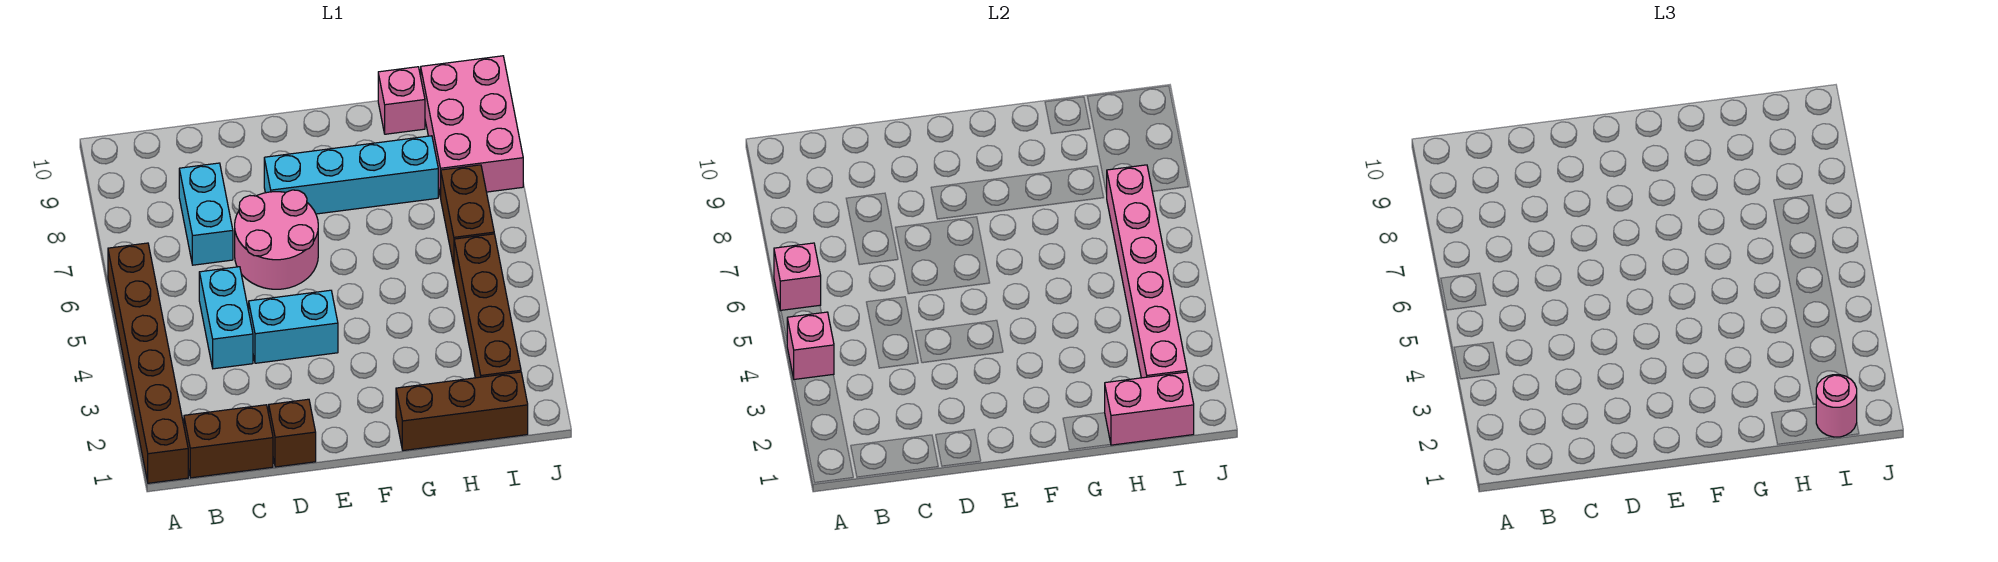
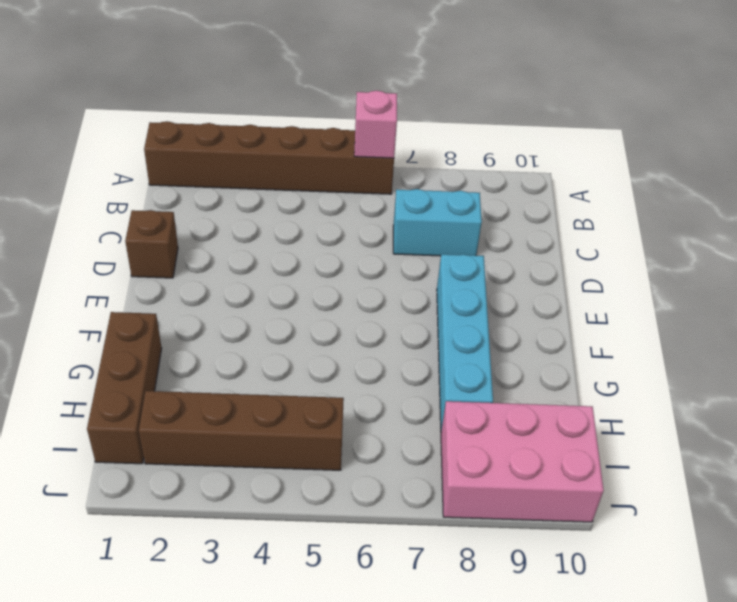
none -> brown brick B1:C1 level 1
none -> cyan brick C4:C5 level 1
none -> cyan brick D4:E4 level 1

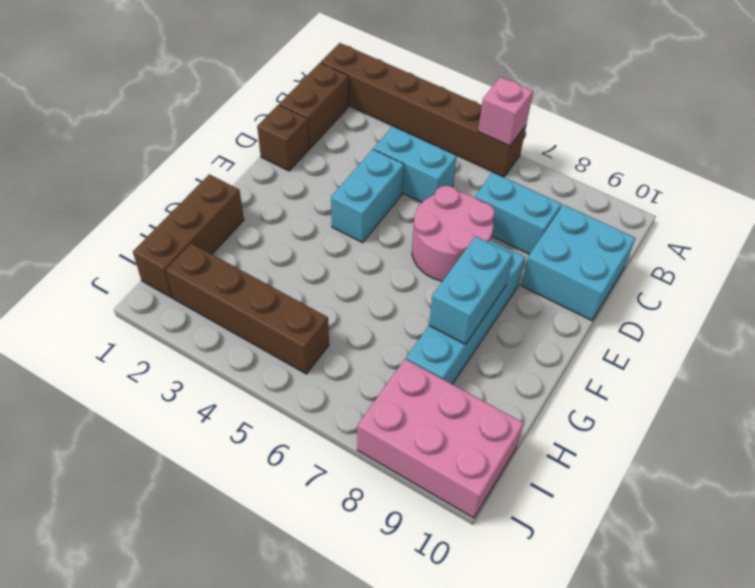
cyan brick C9:D10 level 1 -> none
cyan brick F8:G8 level 2 -> none
none -> pink brick H10 level 1
none -> brown brick I6:I7 level 1
none -> pink brick A4 level 2

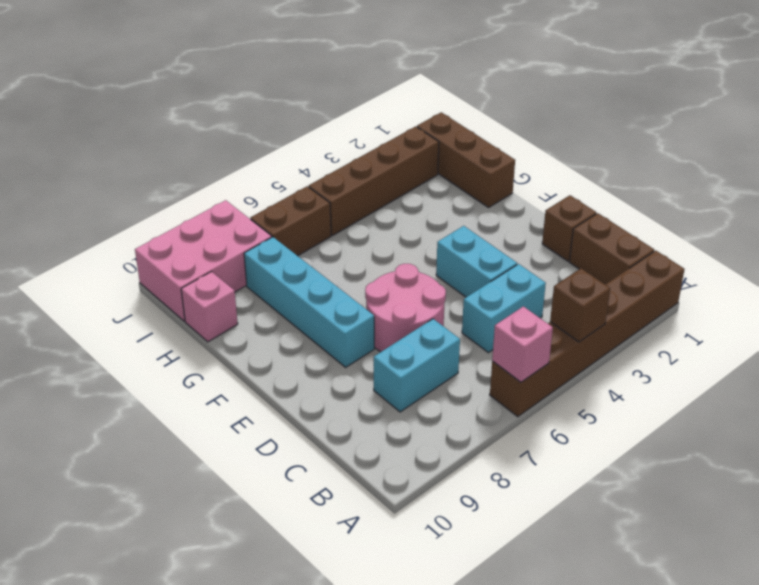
brown brick A4 level 2 -> pink brick A4 level 2
none -> pink brick H1:I1 level 2
none -> pink brick I2:I7 level 2
none -> pink round brick I1 level 3

